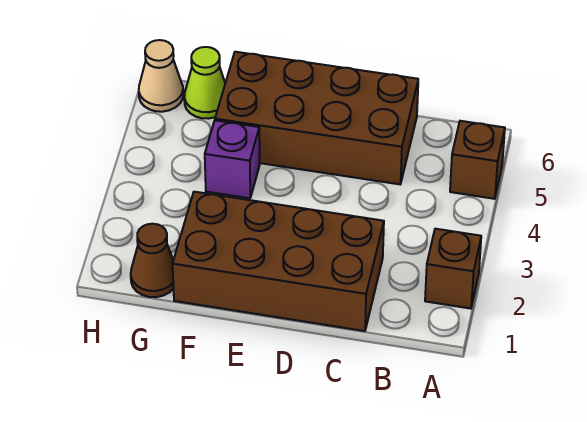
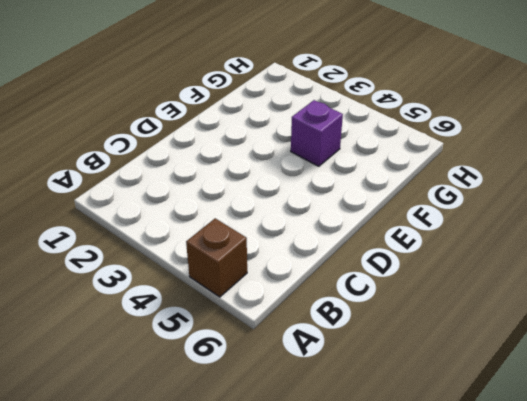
none -> brown brick A2 level 1
none -> brown brick C1:F2 level 1

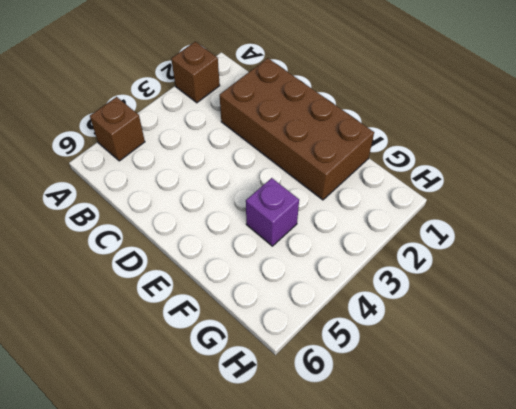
none -> brown brick C5:F6 level 1
none -> brown cone G1 level 1

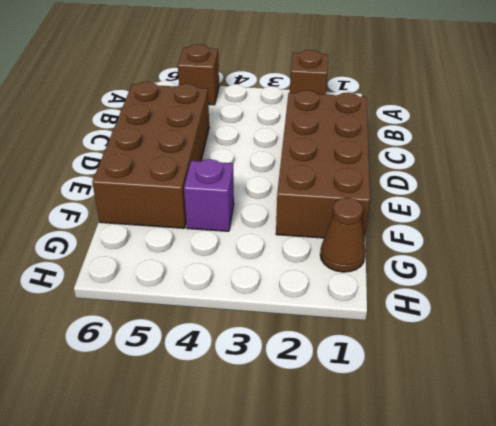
none -> lime cone G6 level 1
none -> tan cone H6 level 1

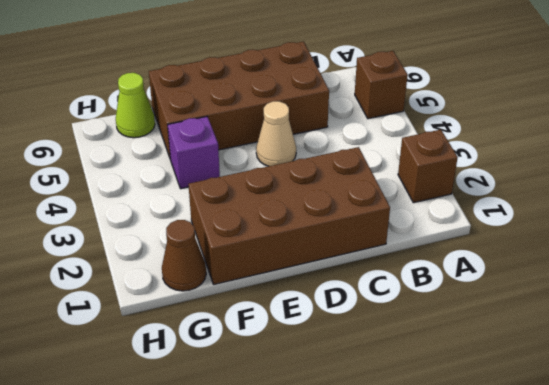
tan cone D4 level 1 -> tan cone H6 level 1

